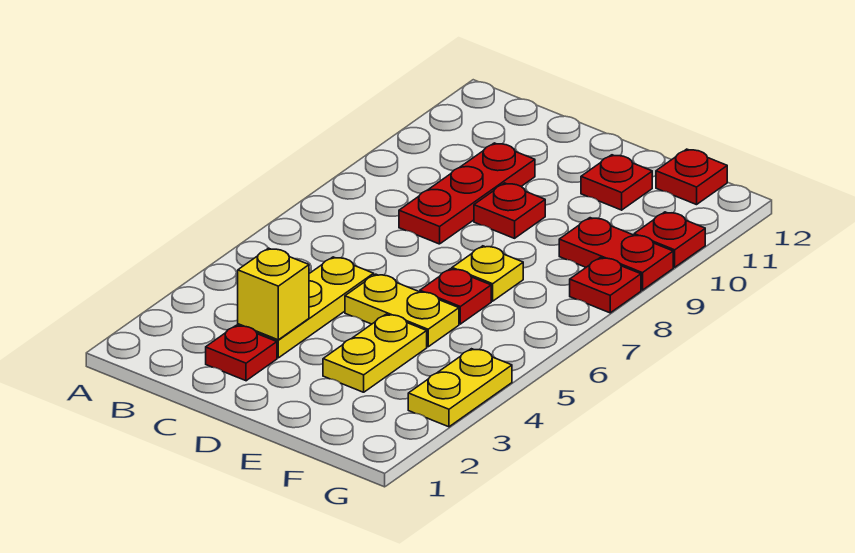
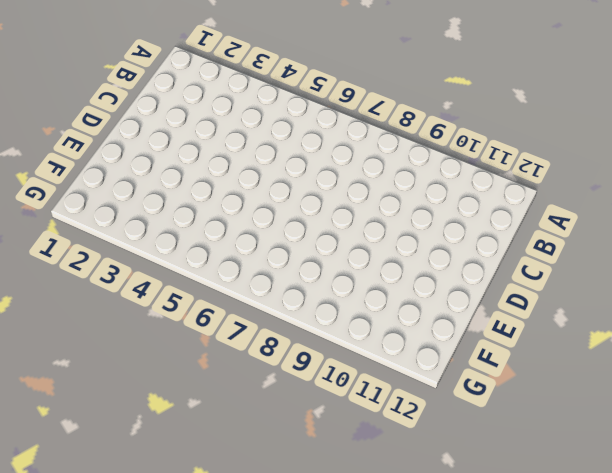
none -> red plate C2 level 1
none -> yellow plate C3:C5 level 1
none -> red plate C8:C10 level 1

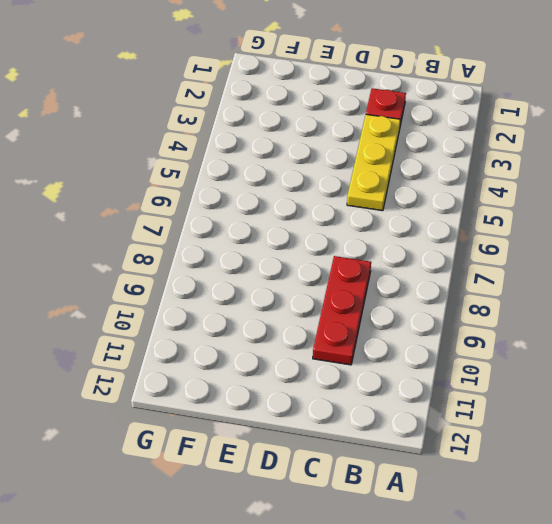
none -> yellow plate D5:E5 level 1
none -> red plate D9 level 1
none -> yellow plate E3:E4 level 1

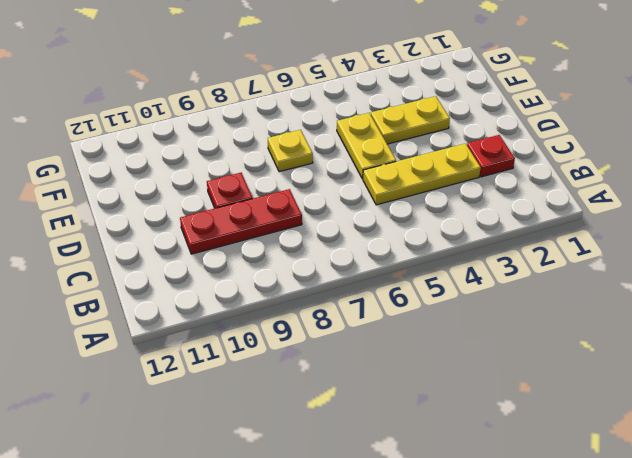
none -> red plate E6 level 1
none -> red plate E11 level 1
none -> red plate F9:G9 level 1

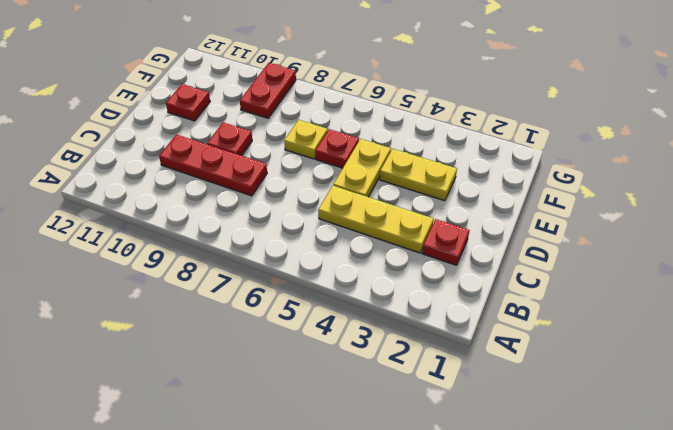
none -> red plate F12 level 1
none -> yellow plate G3:G4 level 1
none -> red plate G8 level 1

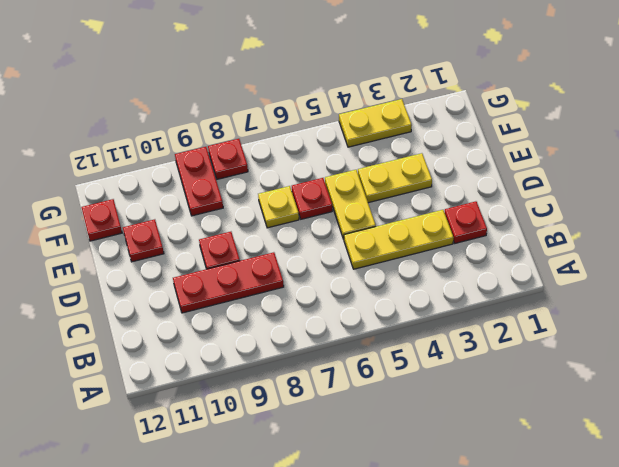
none -> red plate G10 level 1
none -> yellow brick C3 level 2

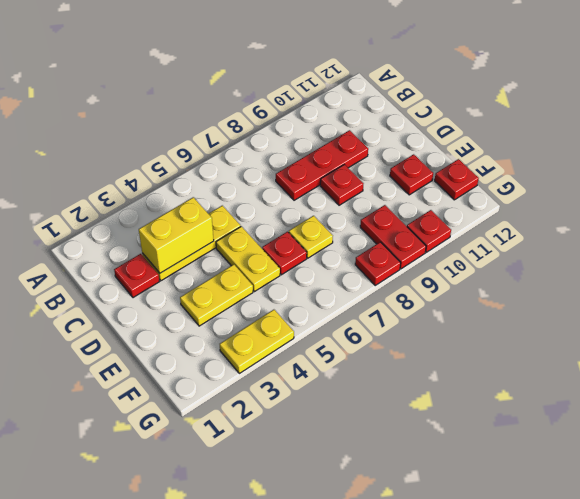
yellow brick C3:C4 level 2 -> yellow brick C3 level 2

